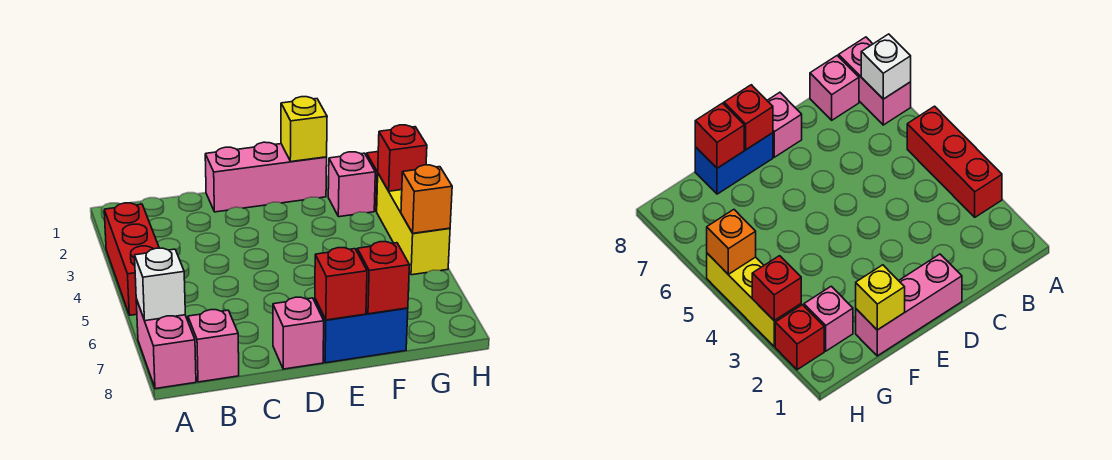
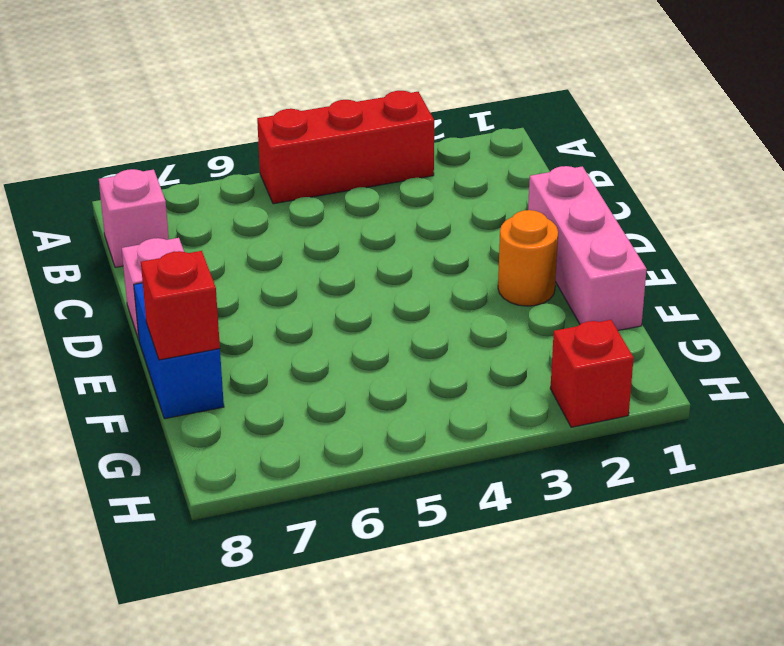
orange round brick E2 level 1 -> none
none -> pink brick A7:A8 level 1
none -> pink brick G2 level 1
none -> yellow brick H3:H5 level 1

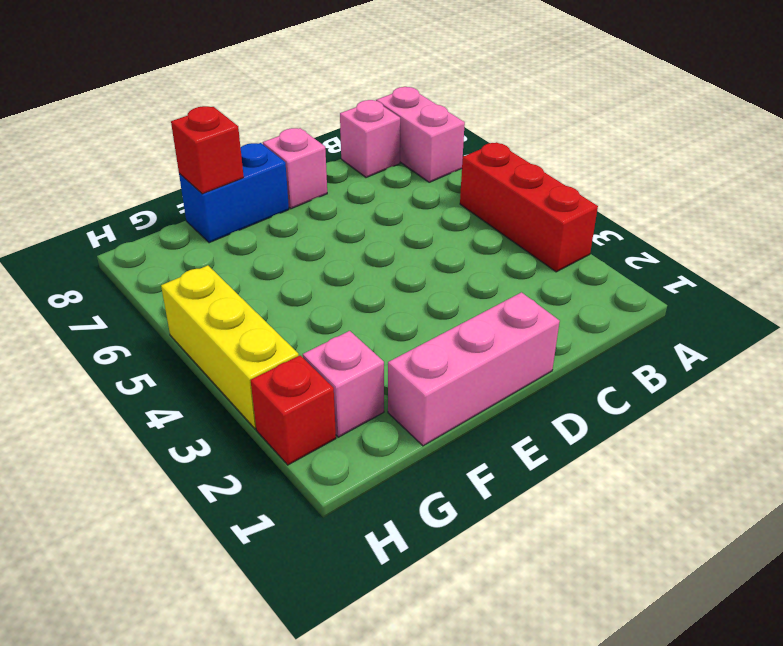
none -> white brick A7 level 2
none -> red brick E8 level 2
none -> yellow brick F1 level 2

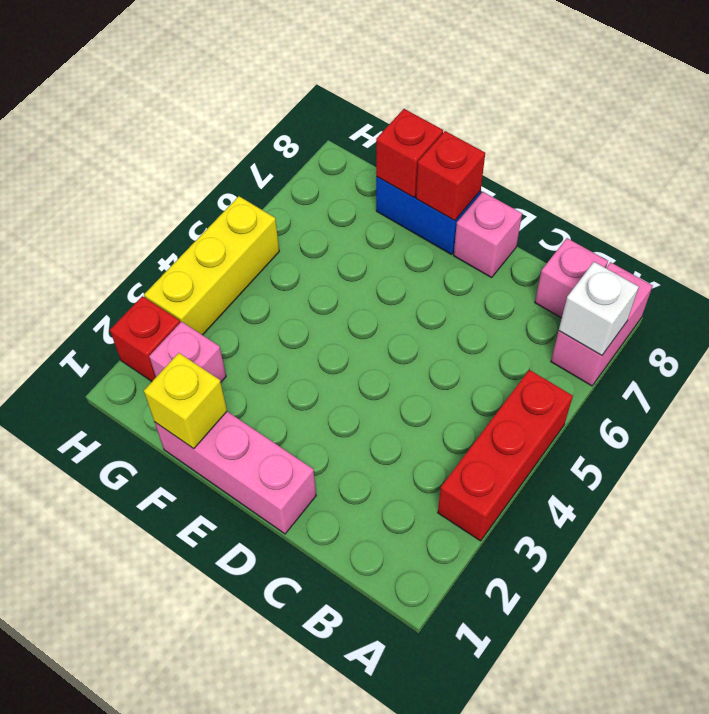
none -> red brick H3 level 2
none -> orange brick H5 level 2

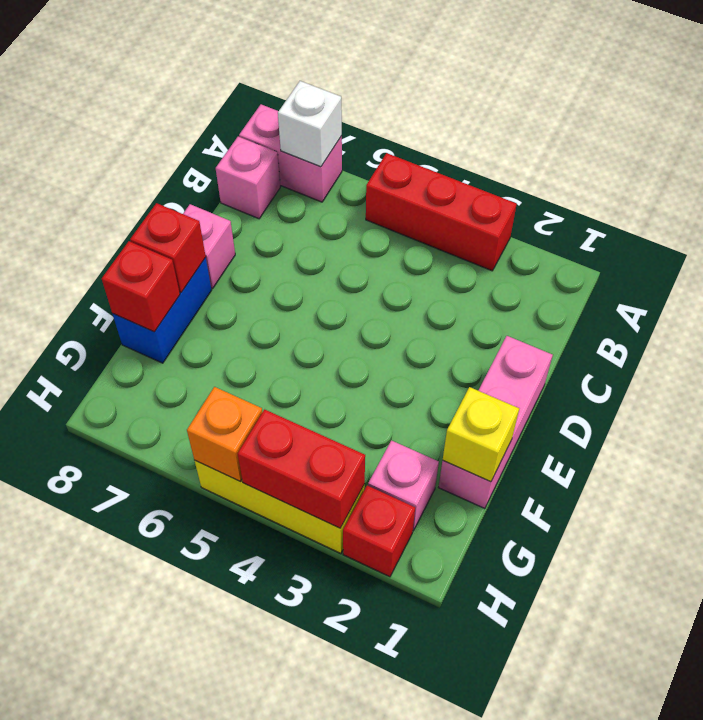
red brick H3:H4 level 2 -> red brick H3 level 2

